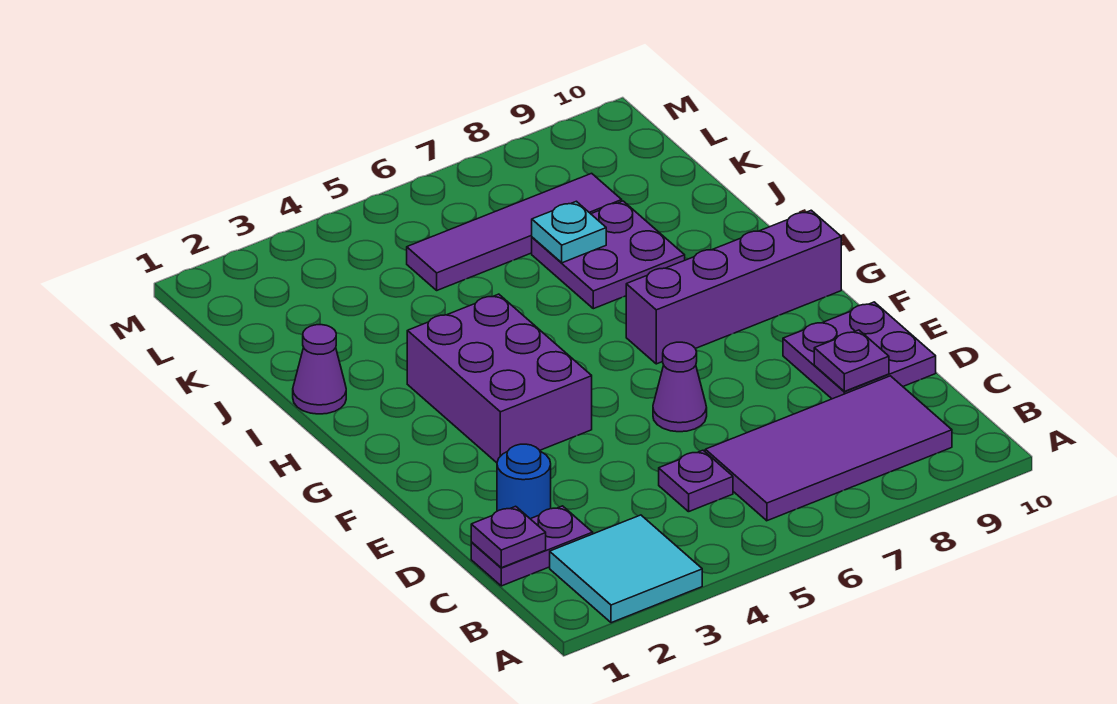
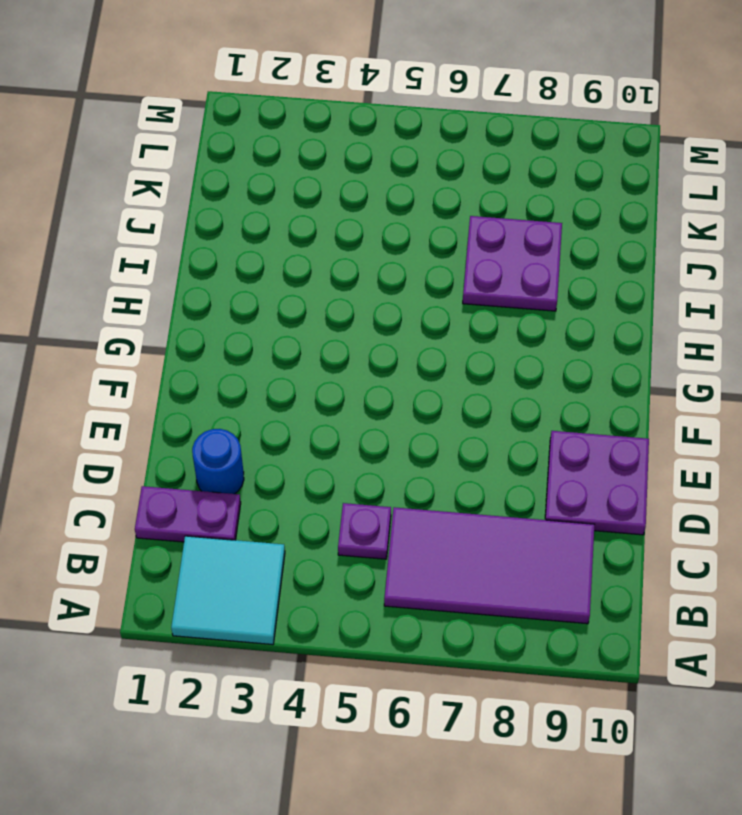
none -> purple cone E6 level 1
none -> purple brick F3:H4 level 1
none -> purple brick G7:G10 level 1

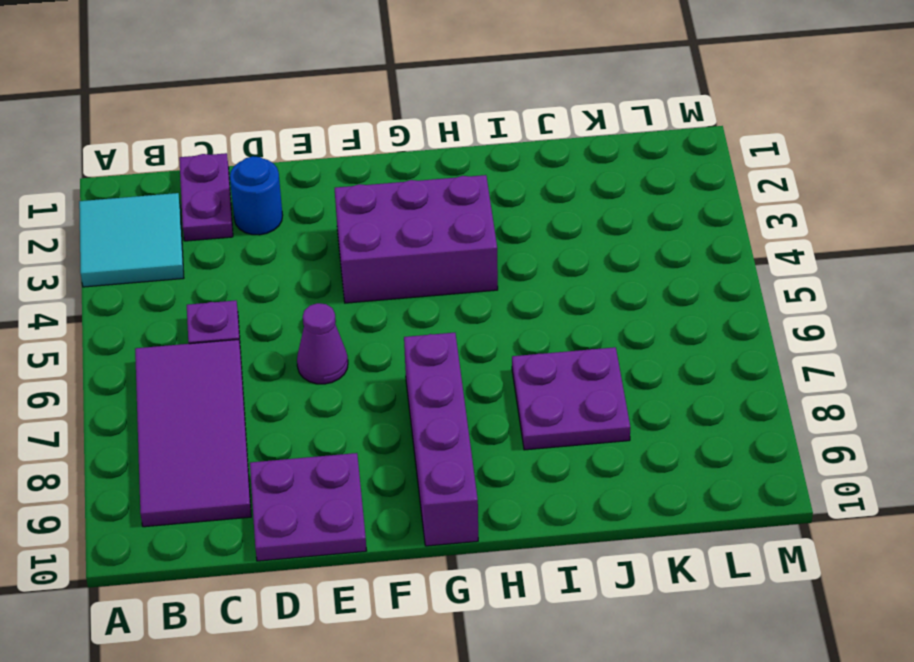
none -> purple cone I1 level 1
none -> purple tile K5:K8 level 1
none -> purple plate C1 level 2

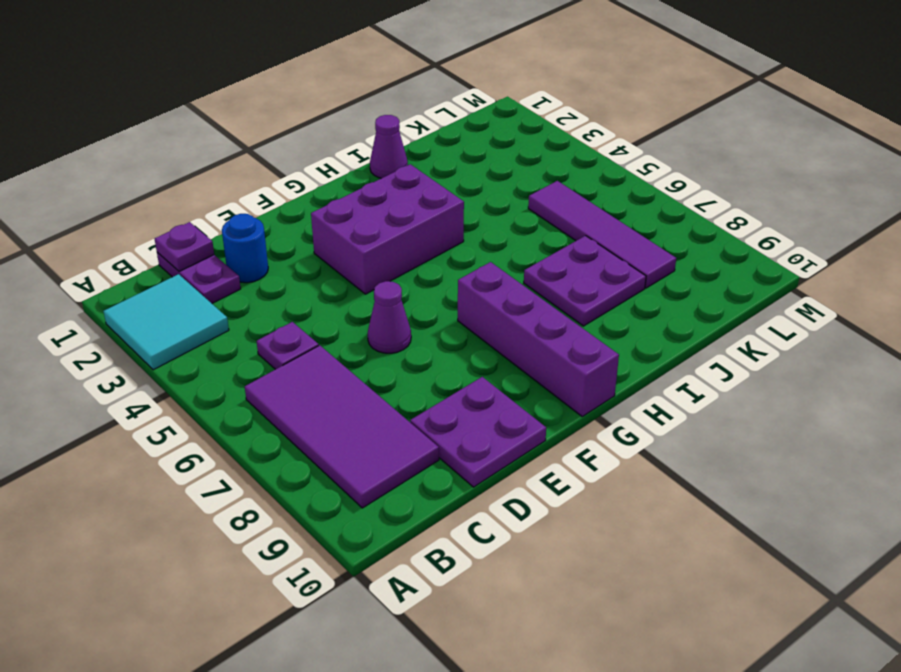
none -> purple plate D9 level 2
none -> cyan plate J7 level 2

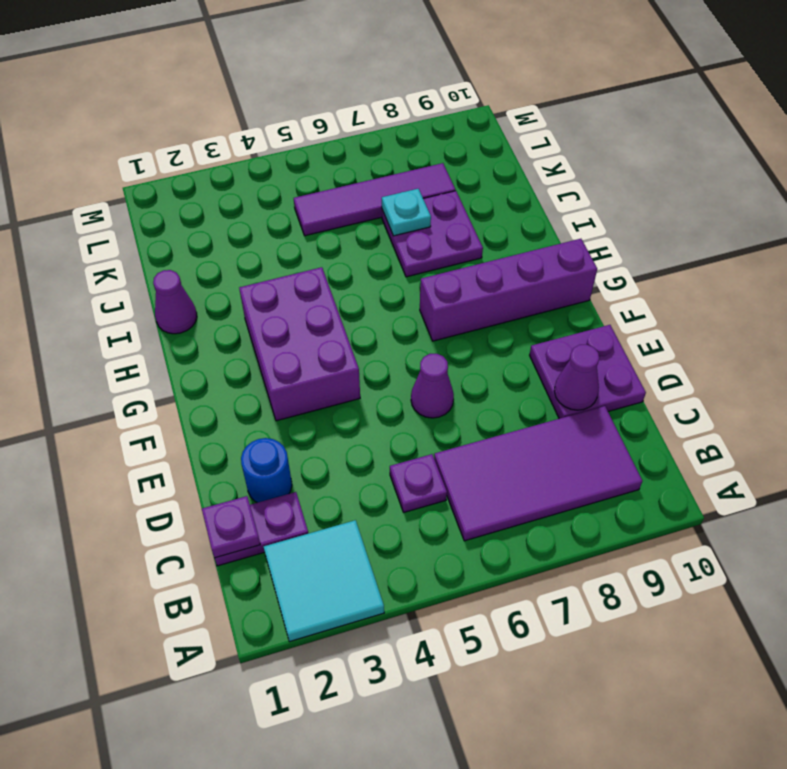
purple cone D9 level 2 -> purple plate D9 level 2

